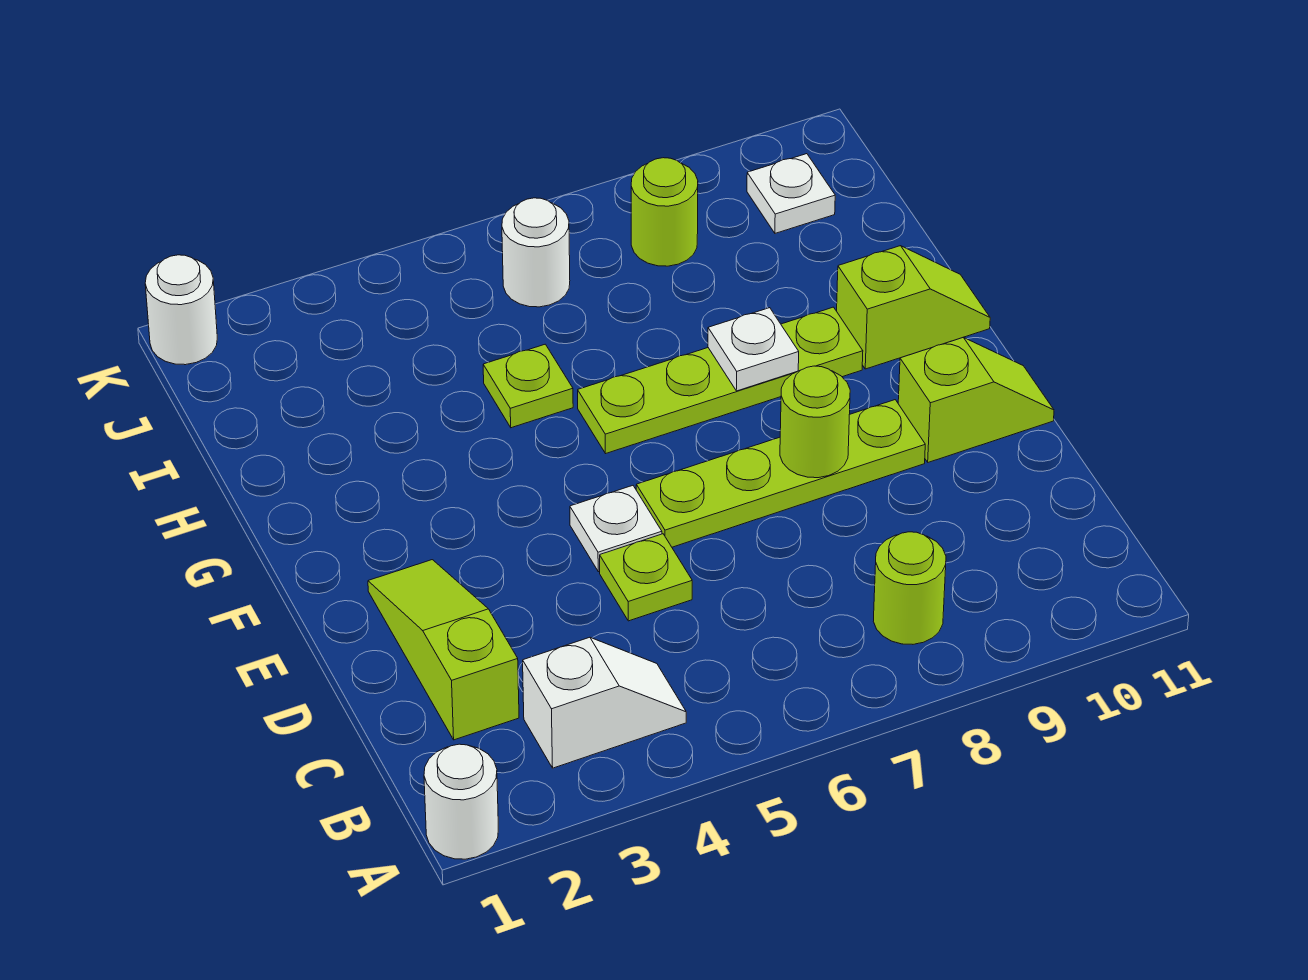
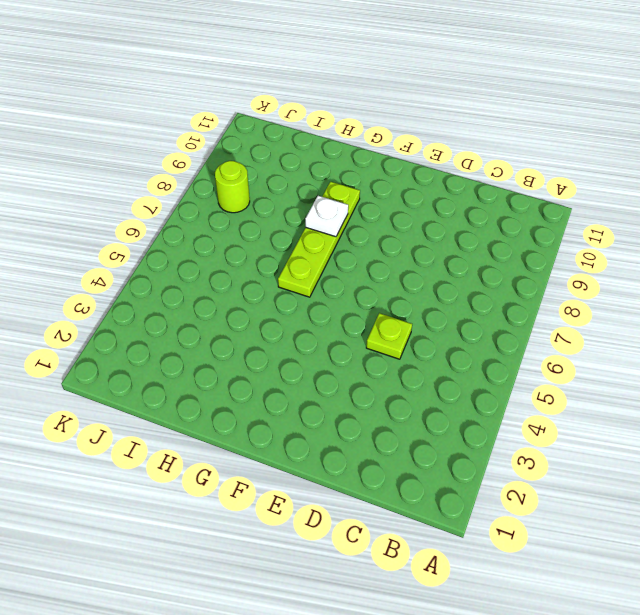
none -> white round brick A1 level 1
none -> white slope B3:B4 level 1 top 3
none -> lime round brick B8 level 1

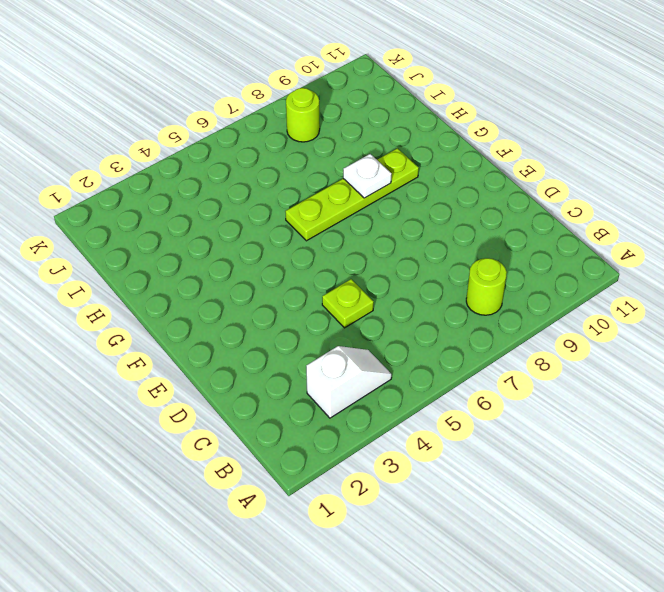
none -> white round brick A1 level 1
none -> lime slope C2:E2 level 1 top C
none -> white plate E5 level 1

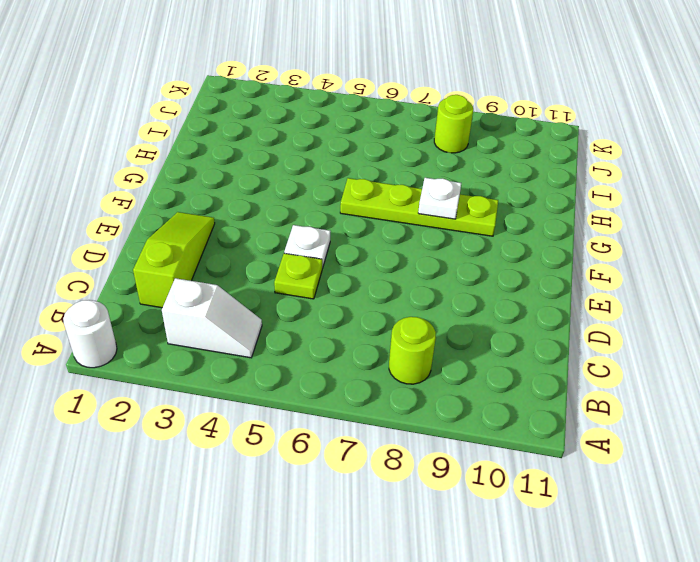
none -> lime plate E6:E9 level 1
none -> lime slope E10:E11 level 1 top 10
none -> lime slope G10:G11 level 1 top 10

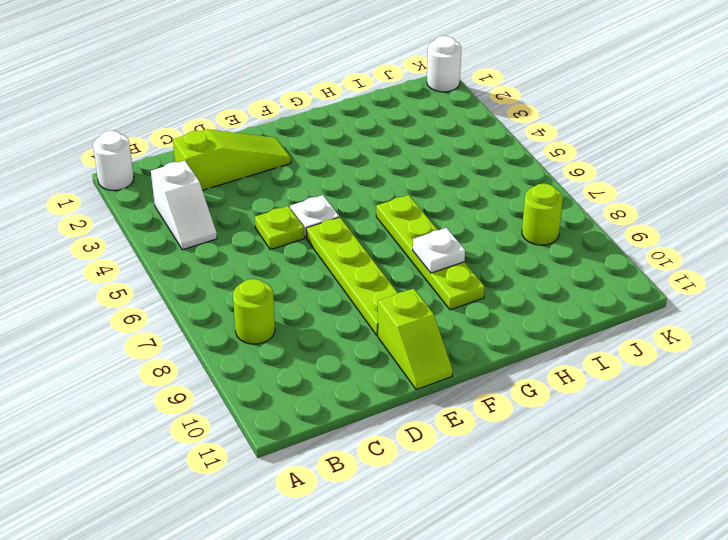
none -> lime slope G10:G11 level 1 top 10
none -> lime plate H5 level 1
none -> white round brick J6 level 1

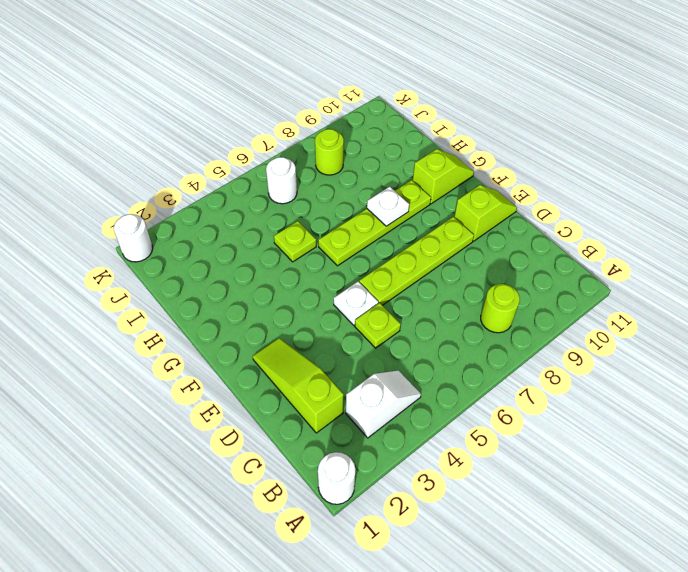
none -> white plate J10 level 1
none -> lime round brick E8 level 2

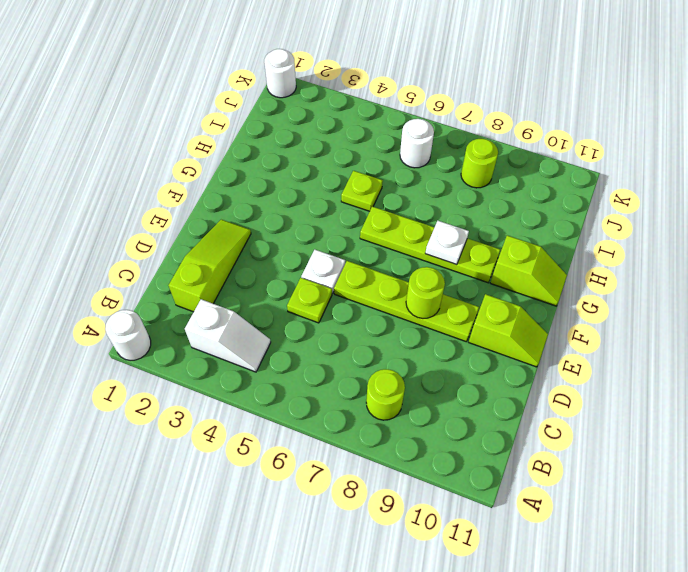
none -> white plate J10 level 1

